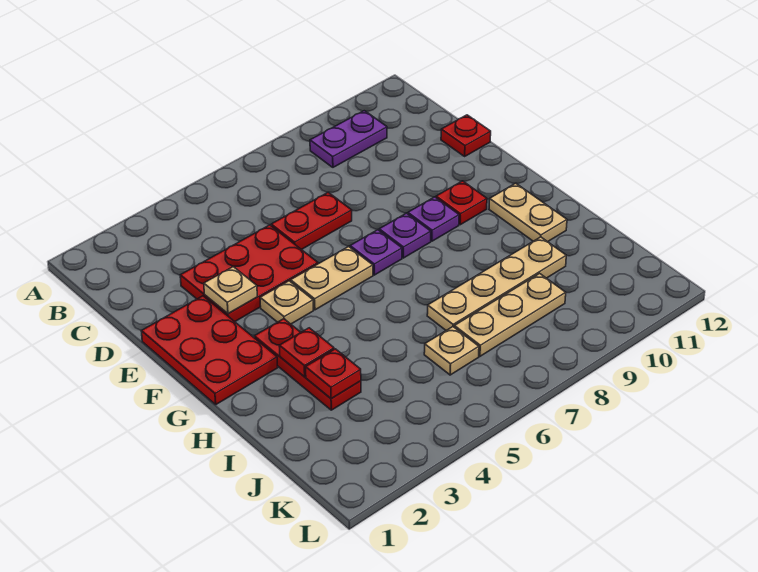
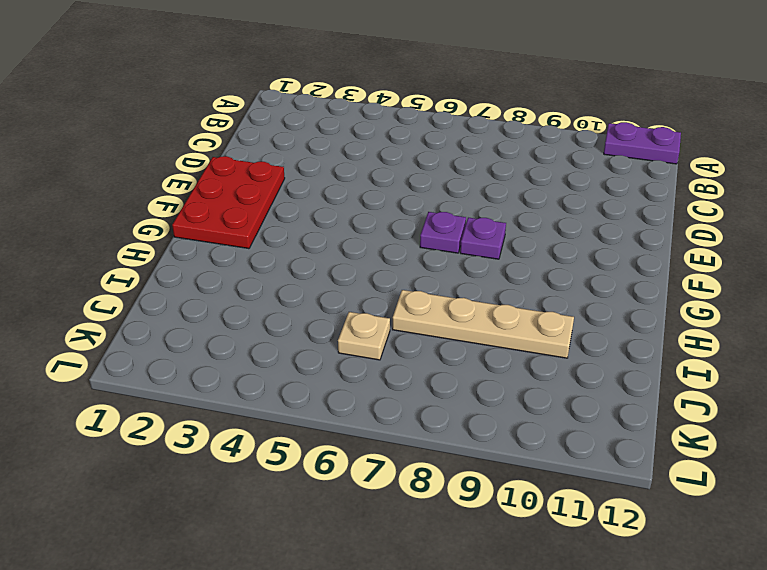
purple plate A11:A12 level 1 -> purple plate B9:B10 level 1
none -> red plate D3:E5 level 1
none -> red plate D6:D7 level 1
none -> red plate D12 level 1

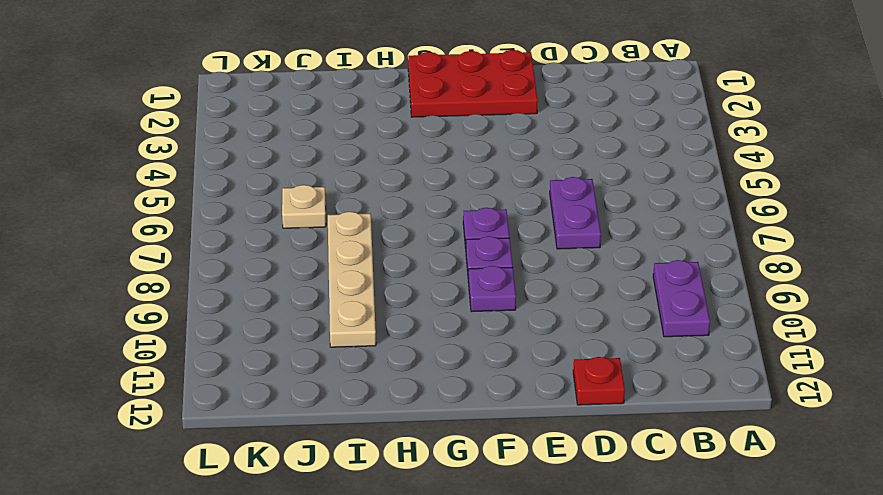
purple plate D6:D7 level 1 -> red plate D6:D7 level 1
none -> red plate D3:E5 level 1
none -> tan plate F4 level 1
none -> tan plate F5:F6 level 1

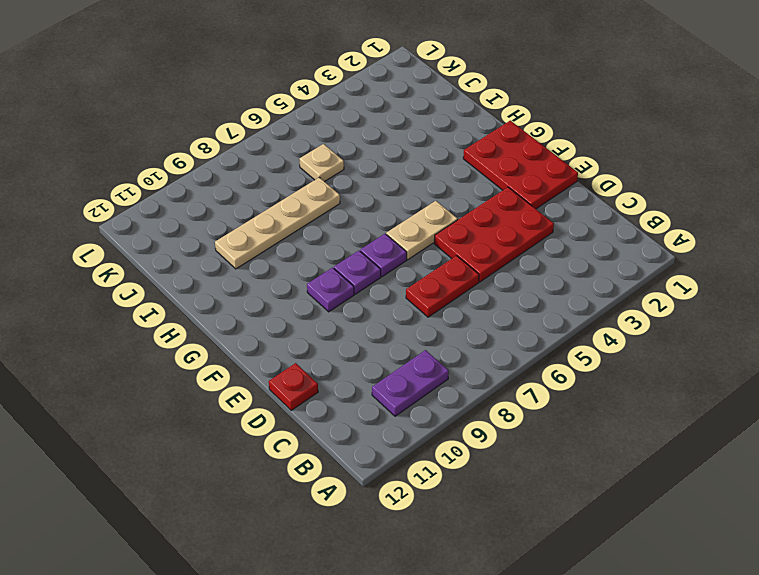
none -> tan plate F4 level 1
none -> red plate F10 level 1
none -> red plate G3:I3 level 1

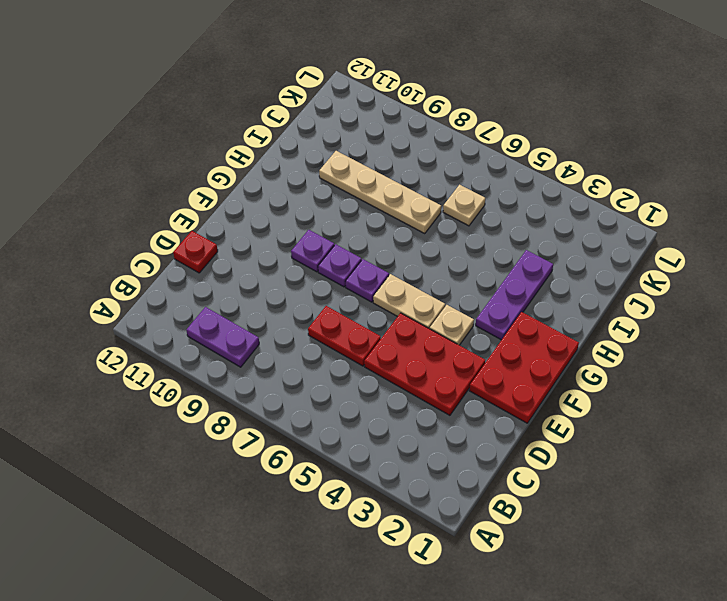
purple plate G3:I3 level 1 -> red plate G3:I3 level 1
none -> red plate F10 level 1
none -> tan plate G11:H11 level 1
none -> tan plate J7:J9 level 1

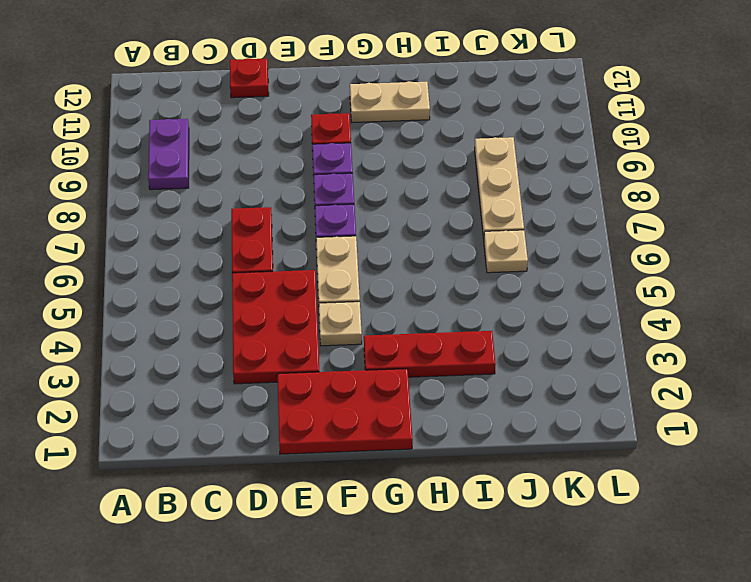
none -> tan plate I7:I10 level 1
none -> tan plate E3 level 2
none -> red plate H3 level 2

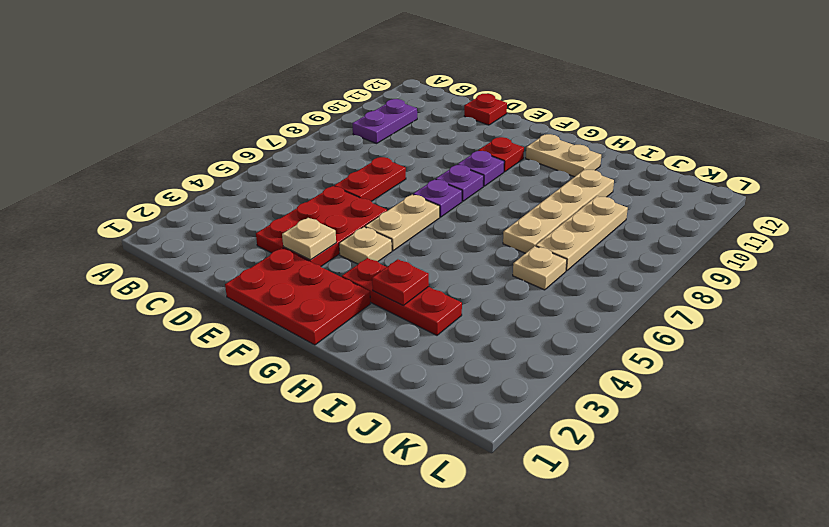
none -> red plate I3 level 2

